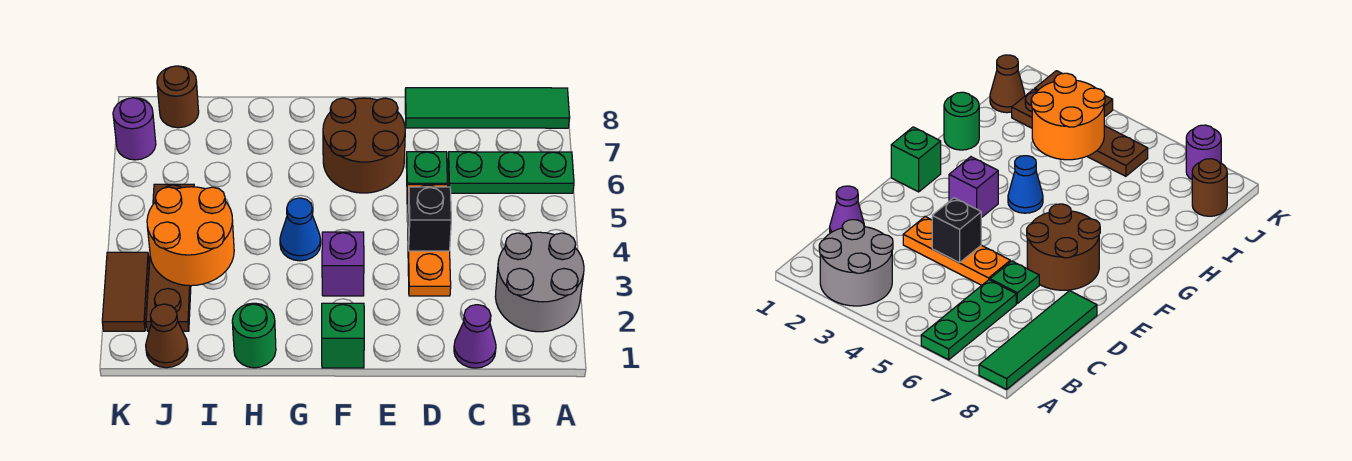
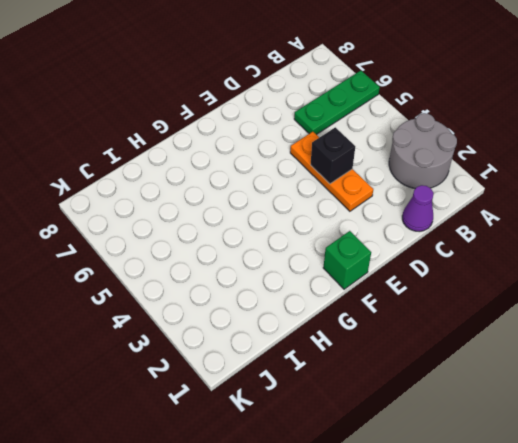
none -> green tile A8:D8 level 1
none -> green plate D6 level 1
none -> brown round brick E6:F7 level 1

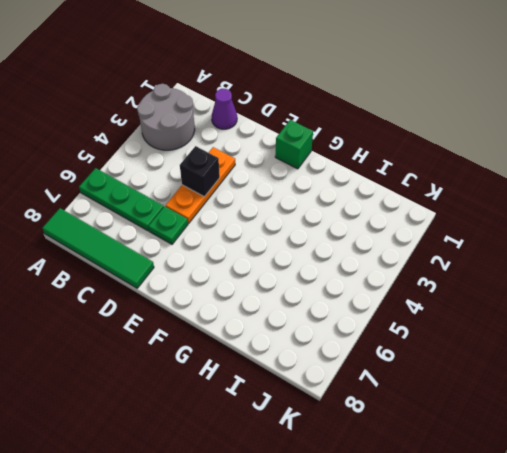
none -> brown round brick E6:F7 level 1
none -> purple brick F3 level 1
none -> blue cone G4 level 1

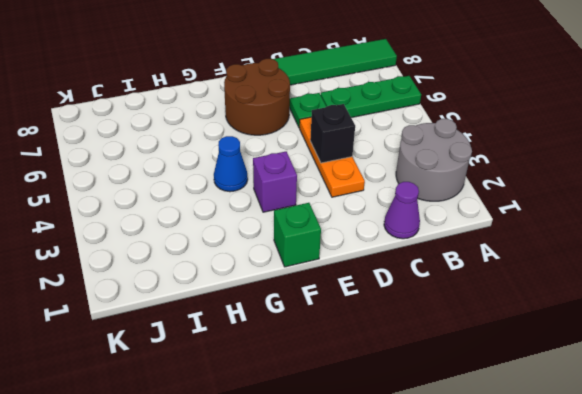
none -> green round brick H1 level 1
none -> brown cone J1 level 1
none -> brown plate J2:J5 level 1

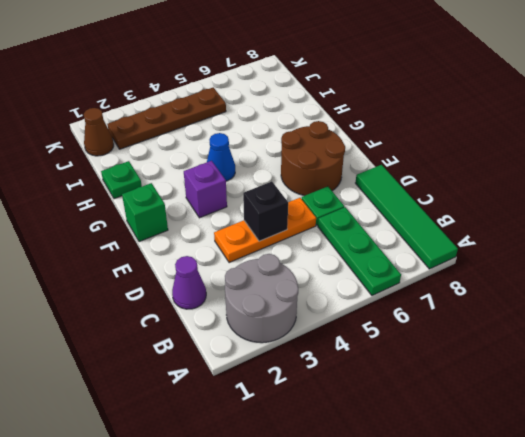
green plate H1 level 1 -> green round brick H1 level 1
none -> brown round brick J8 level 1
none -> brown tile K2:K3 level 1
none -> purple round brick K7 level 1

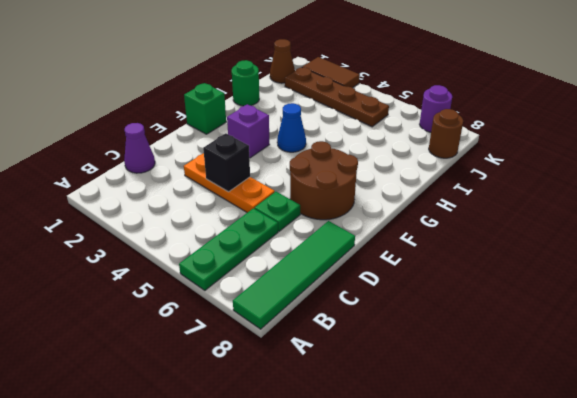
none -> grey round brick A2:B3 level 1
none -> orange round brick I3:J4 level 2

